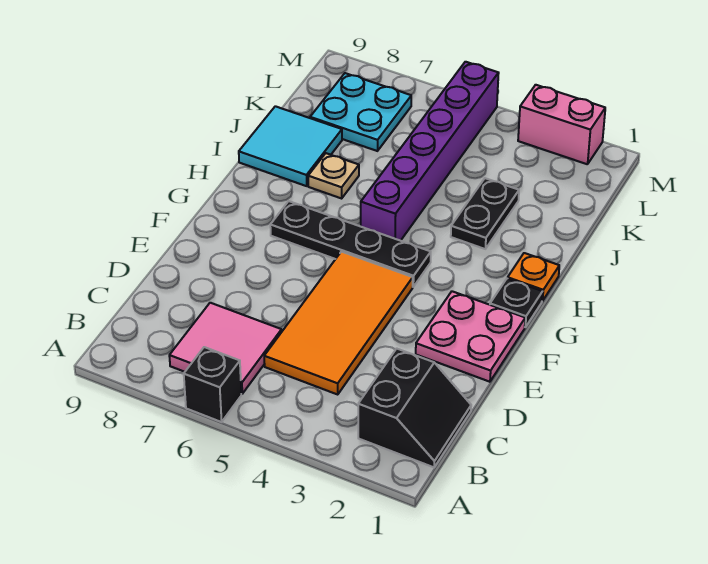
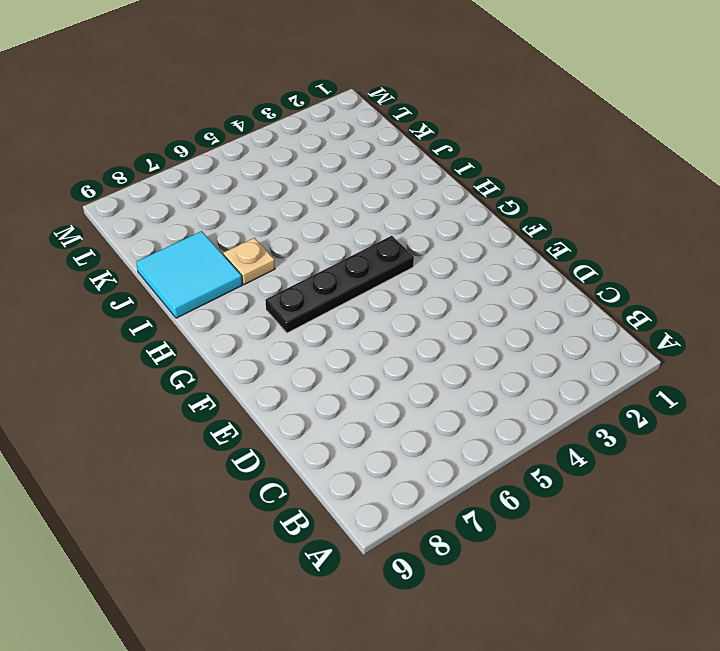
none -> black brick A6 level 1
none -> black slope B1:C2 level 1 top 2
none -> pink tile B6:C7 level 1

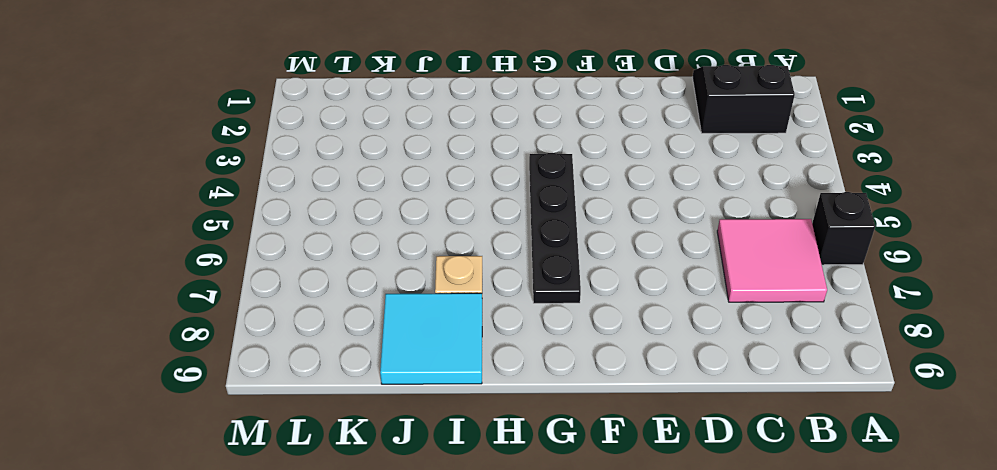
none -> orange tile C4:F5 level 1
none -> pink plate E1:F2 level 1
none -> black plate G1 level 1

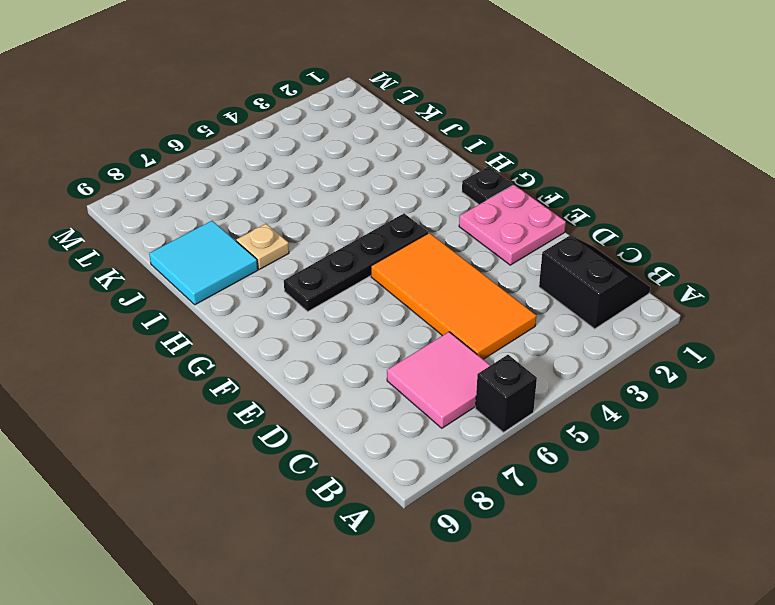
none -> orange plate H1 level 1
none -> purple brick H5:M5 level 1
none -> black plate I3:J3 level 1

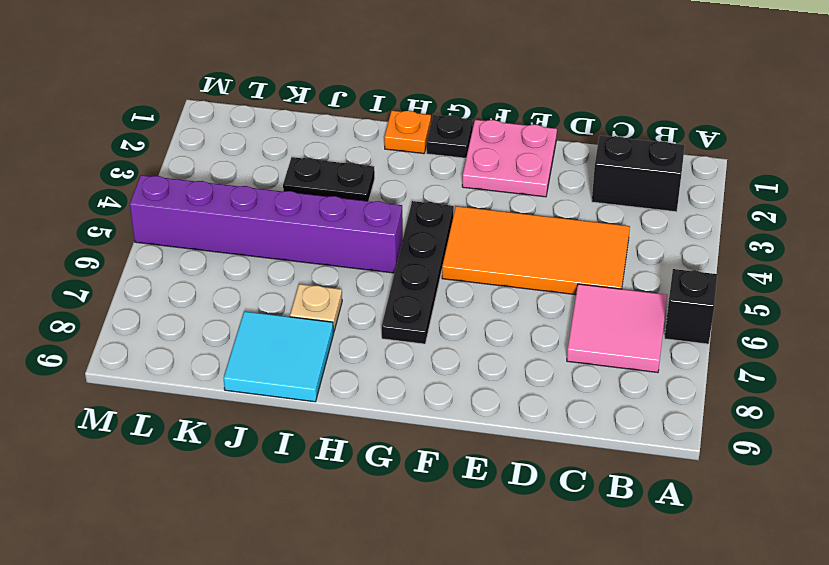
none -> cyan plate K7:L8 level 1
none -> pink brick M2:M3 level 1

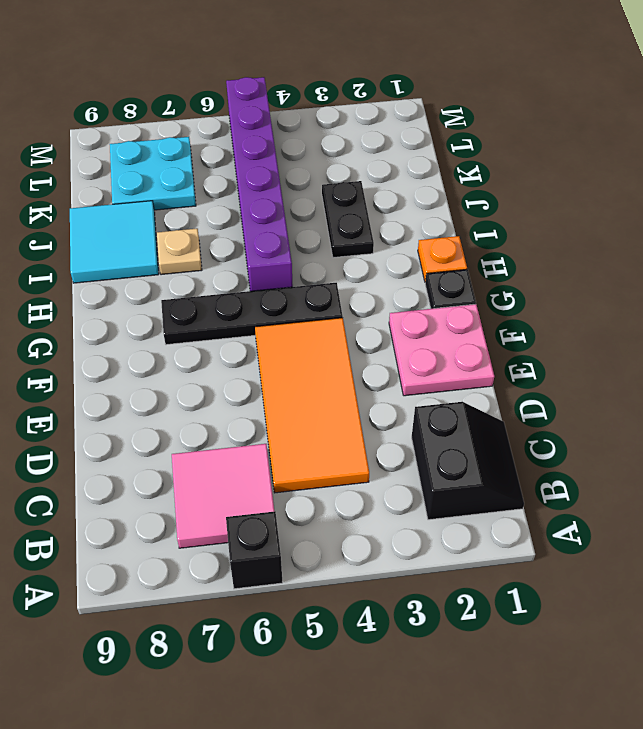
none -> pink brick M2:M3 level 1

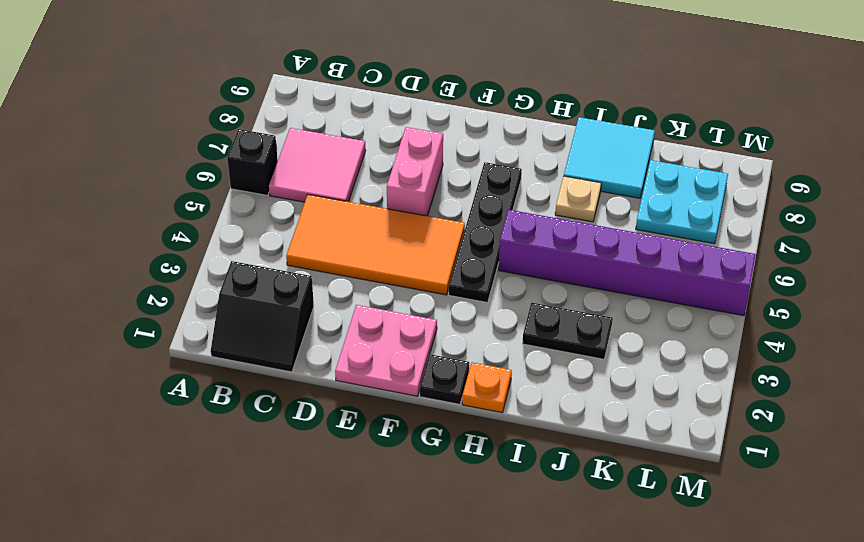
pink brick E6:E7 level 1 -> pink brick M2:M3 level 1

